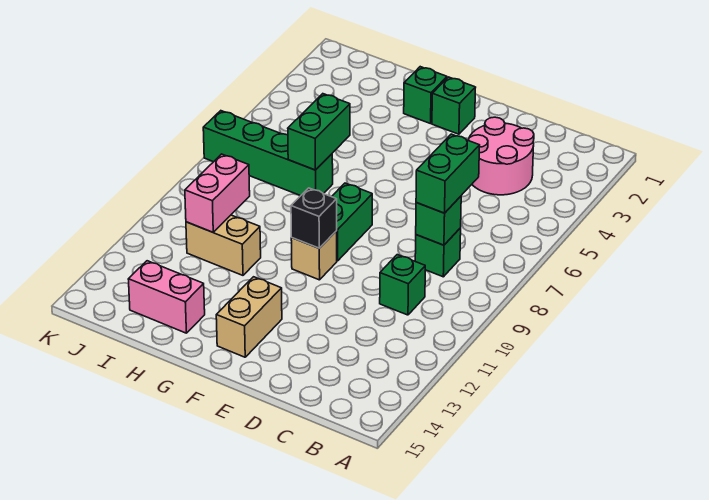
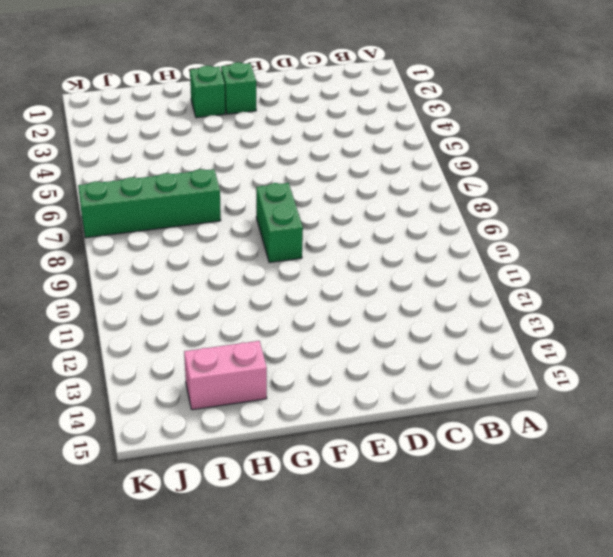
none -> pink round brick C3:D4 level 1
none -> green brick C8 level 1
none -> green brick C10 level 1

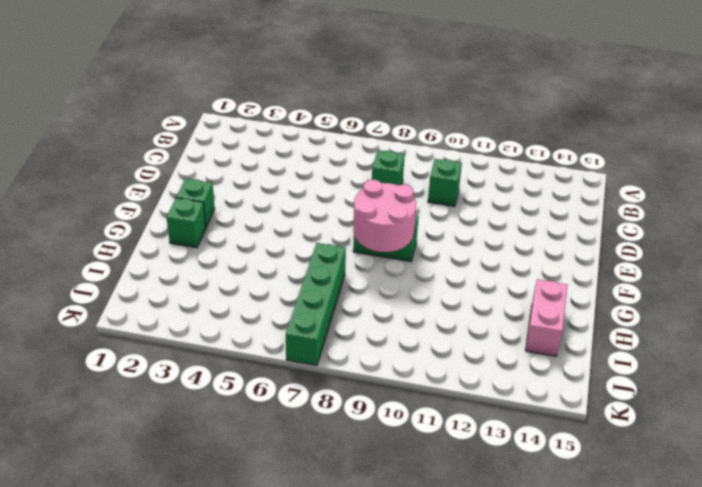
pink round brick F8:G9 level 2 -> pink round brick C3:D4 level 1
none -> tan brick F10 level 1
none -> tan brick F13:F14 level 1
none -> tan brick H11:I11 level 1

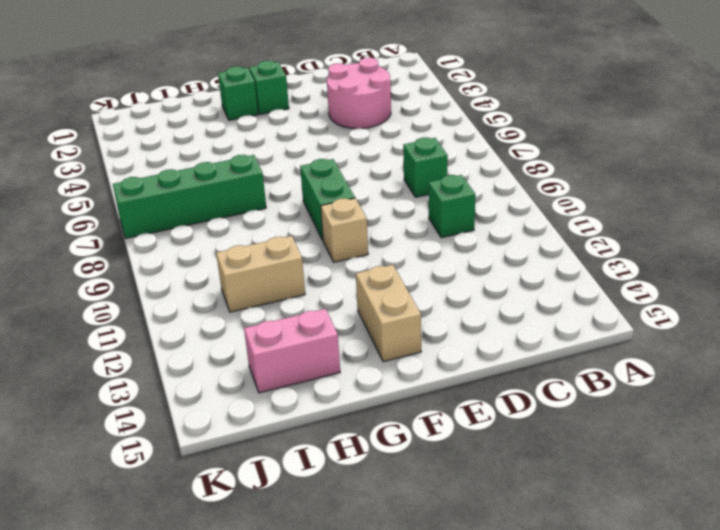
none -> green brick C8 level 2
none -> black brick F10 level 2
none -> green brick H6:H7 level 2

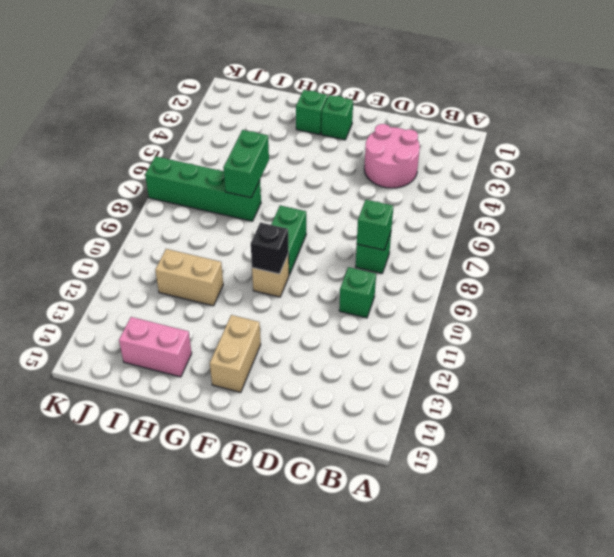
none -> pink brick I10:I11 level 2
none -> green brick C7:C8 level 3

